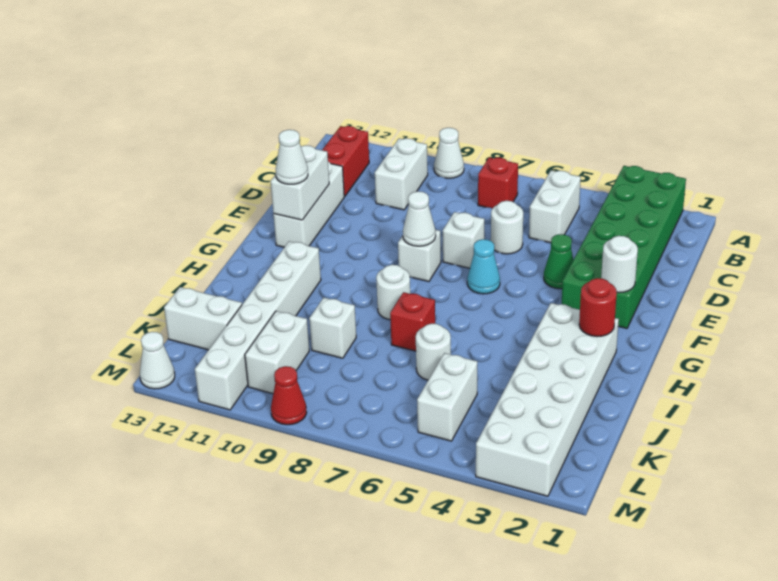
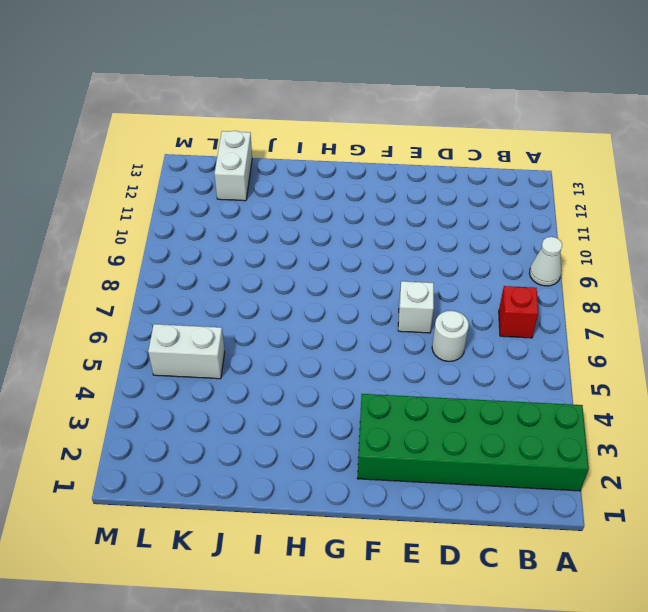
none -> white brick B5:C5 level 1
none -> white brick B10:C10 level 1
none -> red brick B12:C12 level 1

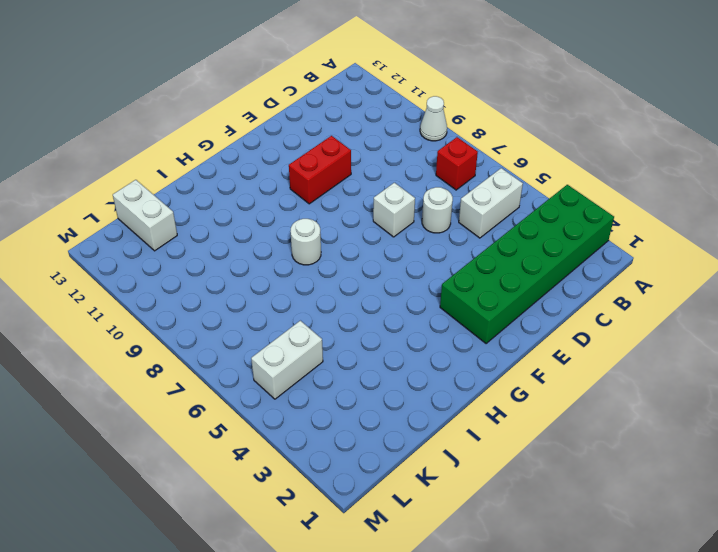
red brick E10:F10 level 1 -> red brick B12:C12 level 1
none -> white brick B10:C10 level 1
none -> white brick D12:F12 level 1
none -> green cone E4 level 1

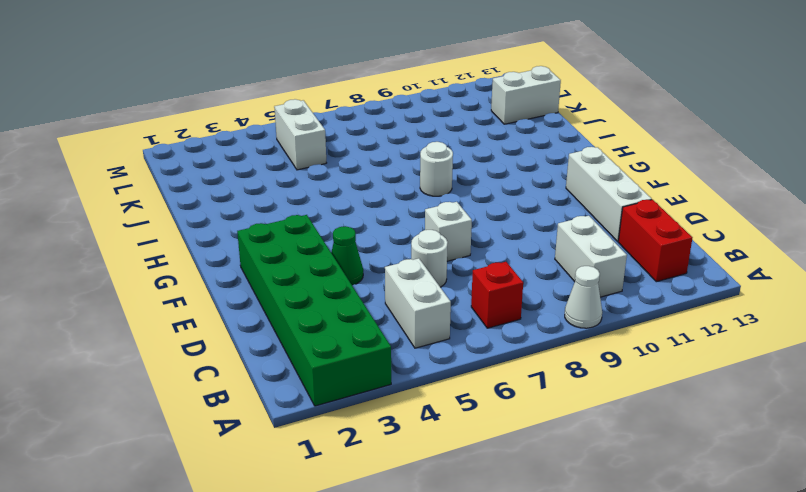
none -> cyan cone F6 level 1
none -> white brick F8 level 1
none -> white brick H2:M3 level 1

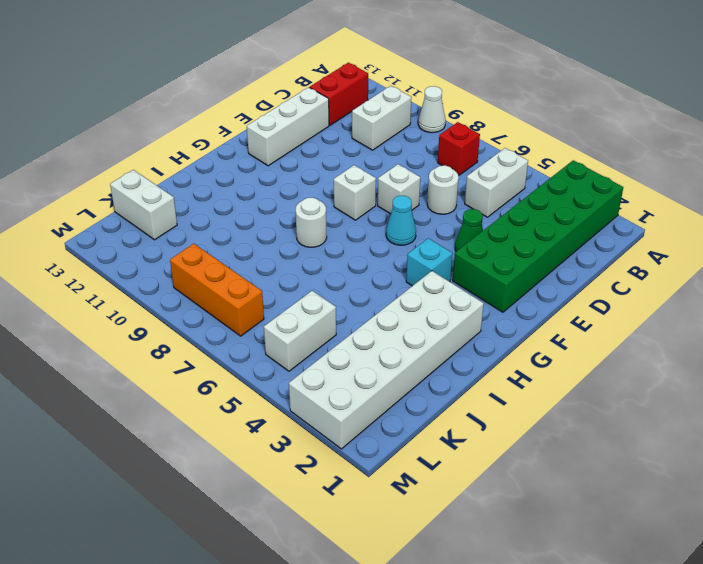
cyan brick G4 level 1 -> none
orange brick L7:L9 level 1 -> none
none -> white brick H11:M11 level 1
none -> red brick I7 level 1
none -> white round brick J6 level 1

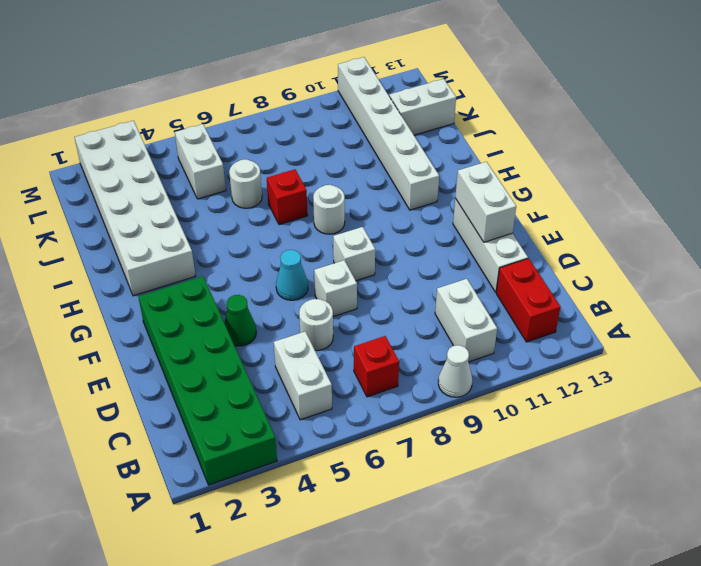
none -> white brick J9 level 1
none -> white brick K10:L10 level 1
none -> red cone M9 level 1

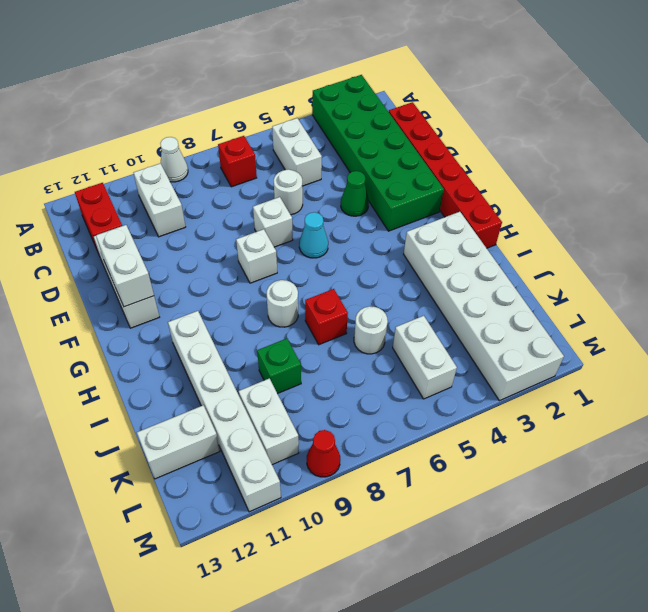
red brick C1:H1 level 1 -> none
green brick J9 level 1 -> white brick J9 level 1
none -> white cone M13 level 1
none -> white round brick F2 level 2
none -> white cone F8 level 2

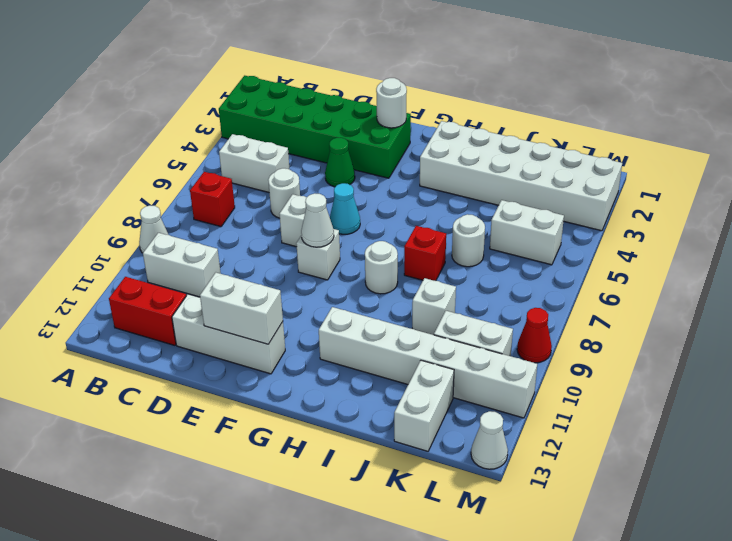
none -> red round brick H2 level 2
none -> white cone F12 level 3

